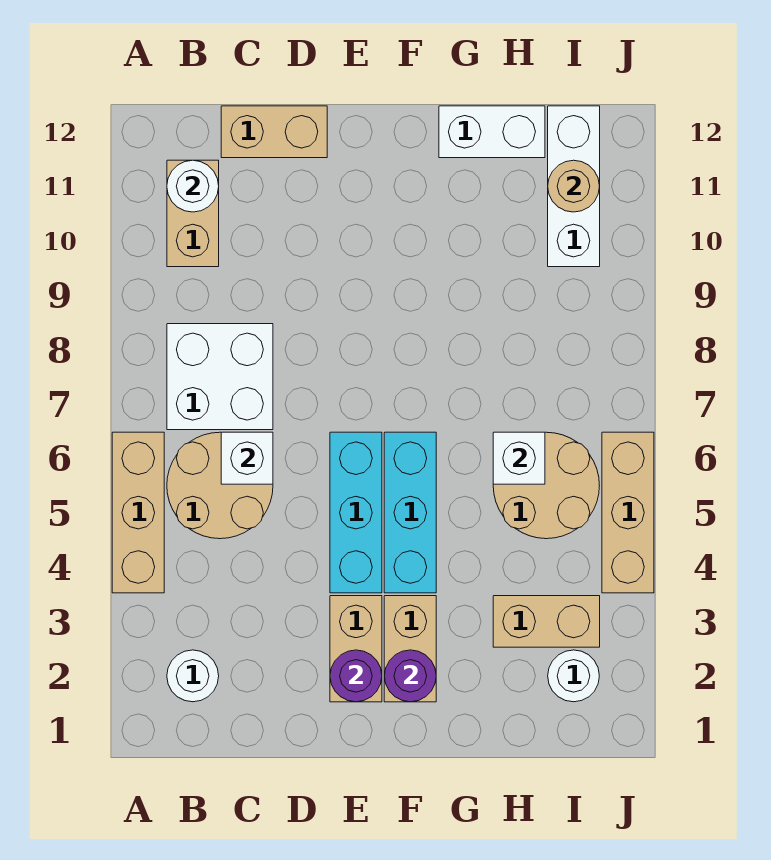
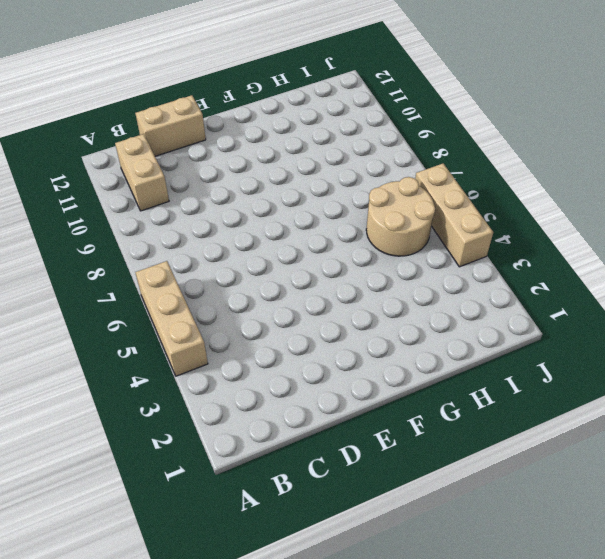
none -> white round brick B2 level 1
none -> tan round brick B5:C6 level 1
none -> white brick B7:C8 level 1

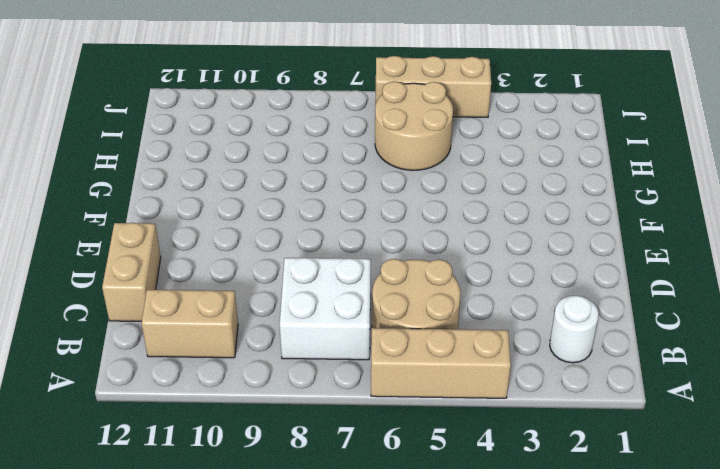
none -> tan brick E2:E3 level 1
none -> cyan brick E4:E6 level 1
none -> tan brick F2:F3 level 1

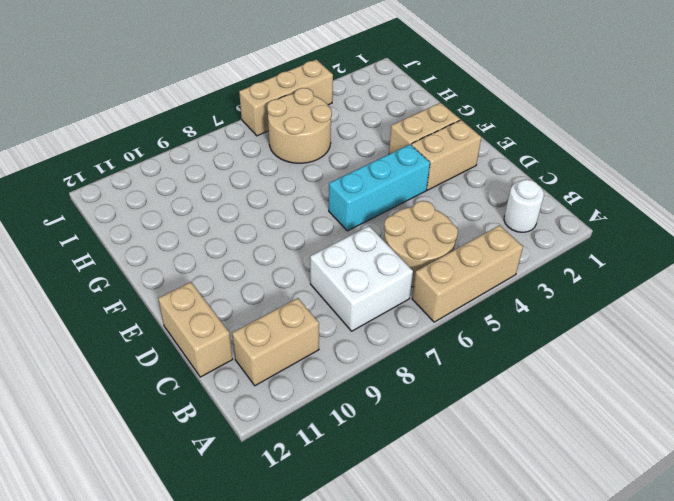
none -> cyan brick F4:F6 level 1
none -> white brick G12:H12 level 1
none -> tan brick H3:I3 level 1

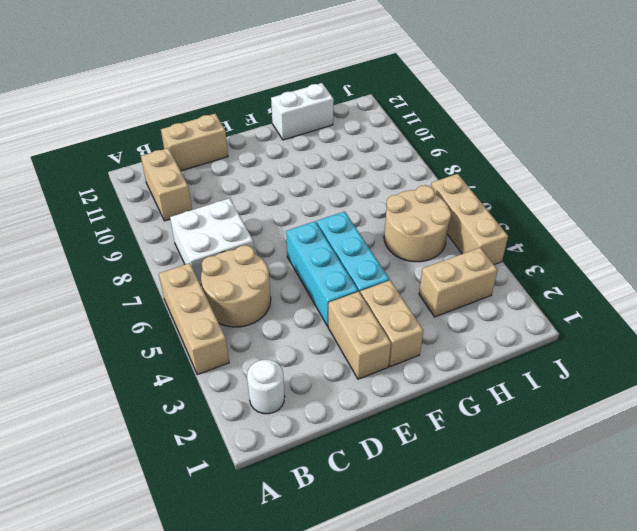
none -> white round brick I2 level 1
none -> white brick I10:I12 level 1
none -> white round brick B11 level 2

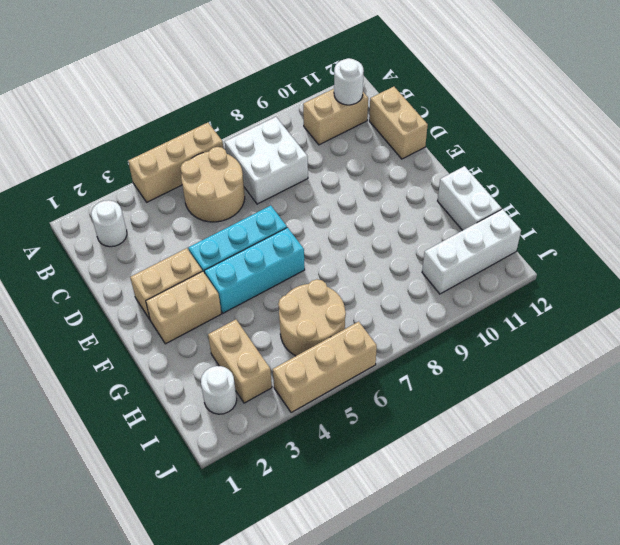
none -> white brick C6 level 2
none -> purple round brick E2 level 2
none -> purple round brick F2 level 2

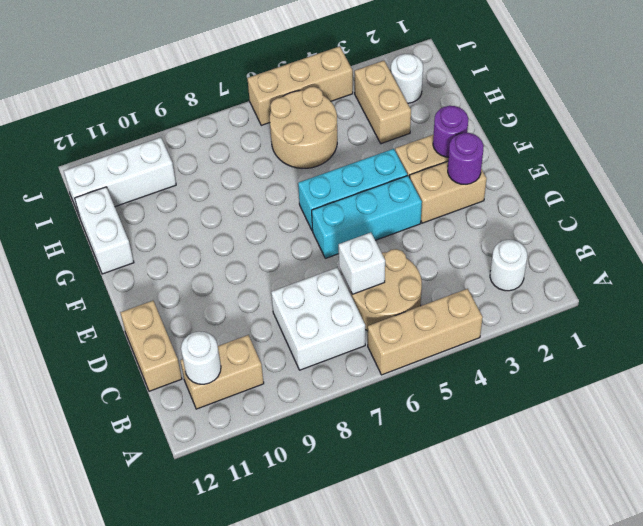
none -> white brick H6 level 2
none -> tan round brick I11 level 2

